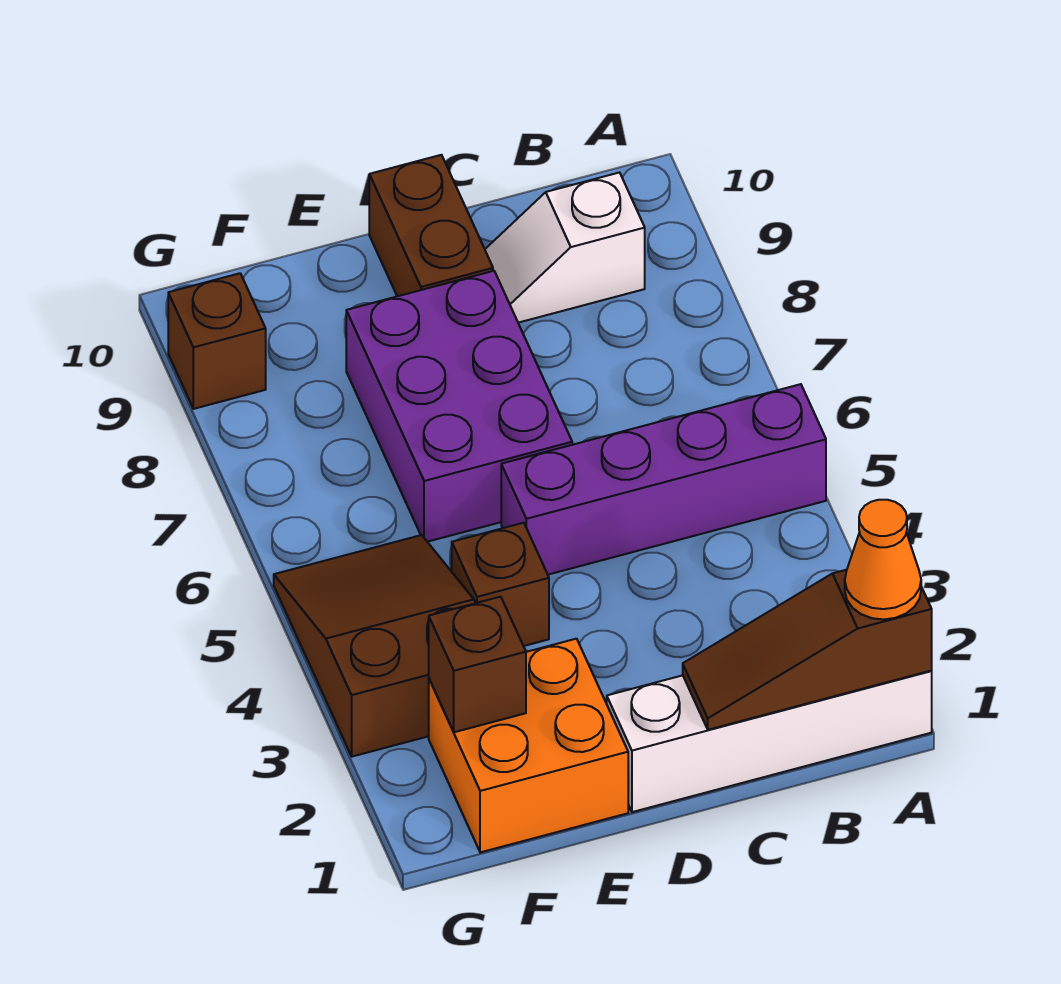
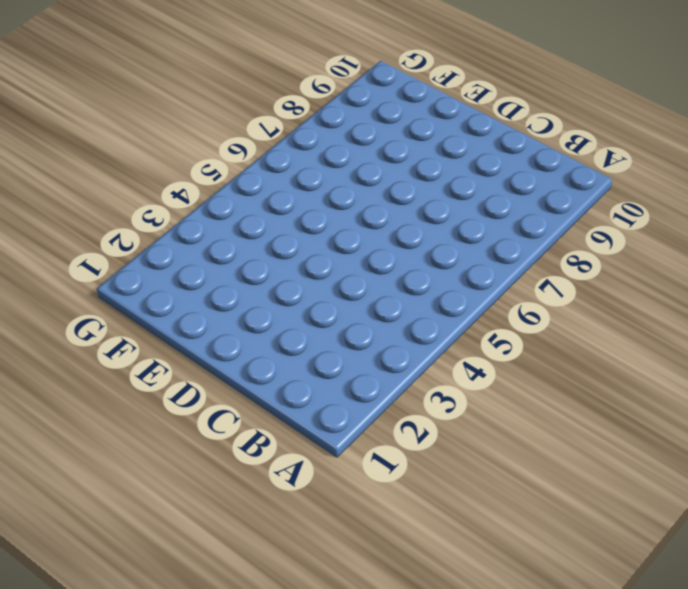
none -> white brick A1:D1 level 1
none -> purple brick A5:D5 level 1
none -> white slope B9:C9 level 1 top B

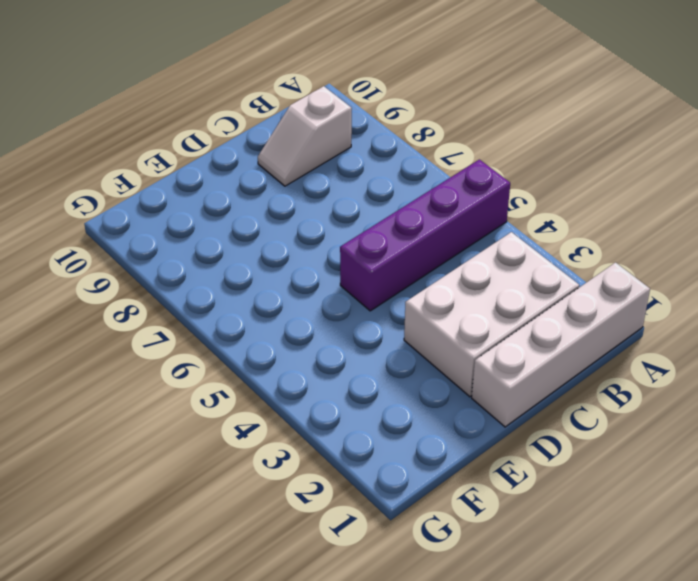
white brick B2:D3 level 1 -> none
none -> purple brick D6:E8 level 1
none -> brown brick D9:D10 level 1
none -> orange brick E1:F2 level 1

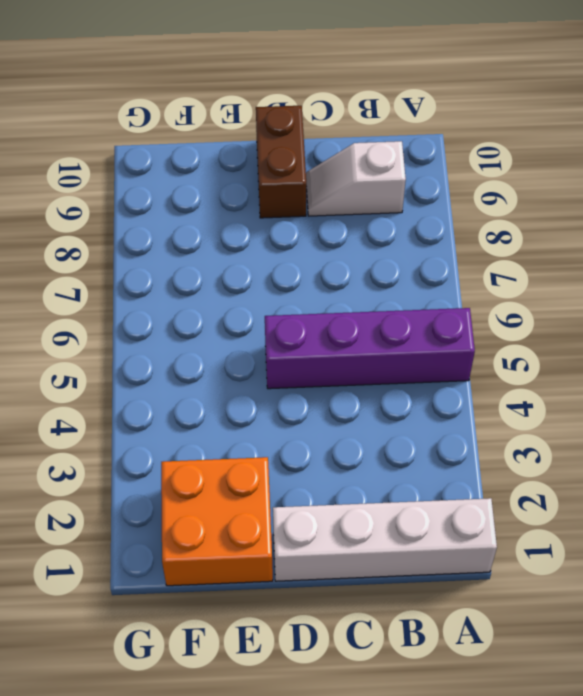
none -> purple brick D6:E8 level 1
none -> brown brick E4 level 1
none -> brown slope F3:G5 level 1 top 3

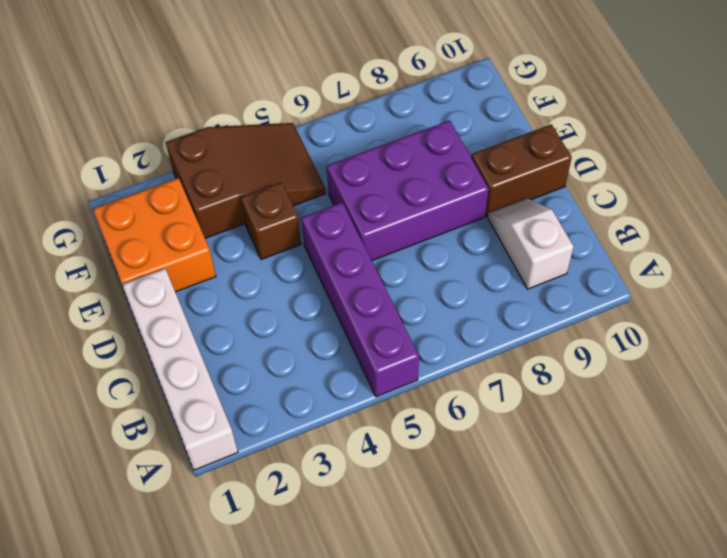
none -> brown brick G9 level 1
none -> brown slope A1:C1 level 2 top A
none -> brown brick F2 level 2

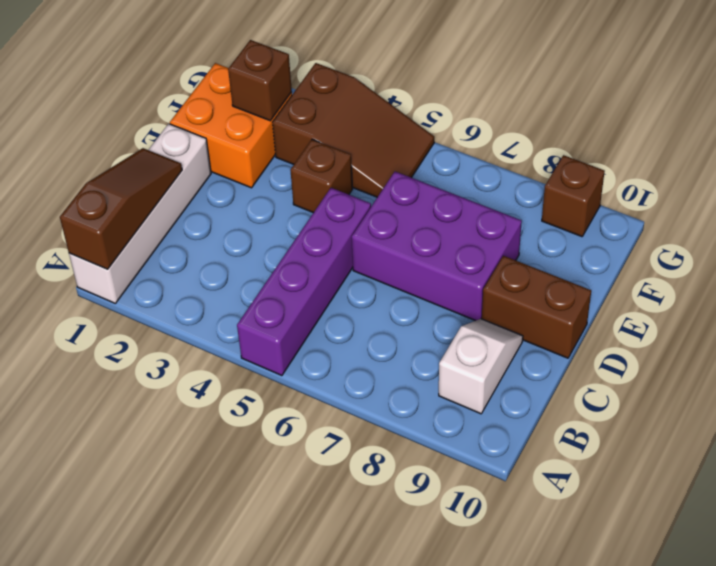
none -> orange cone A1 level 3

